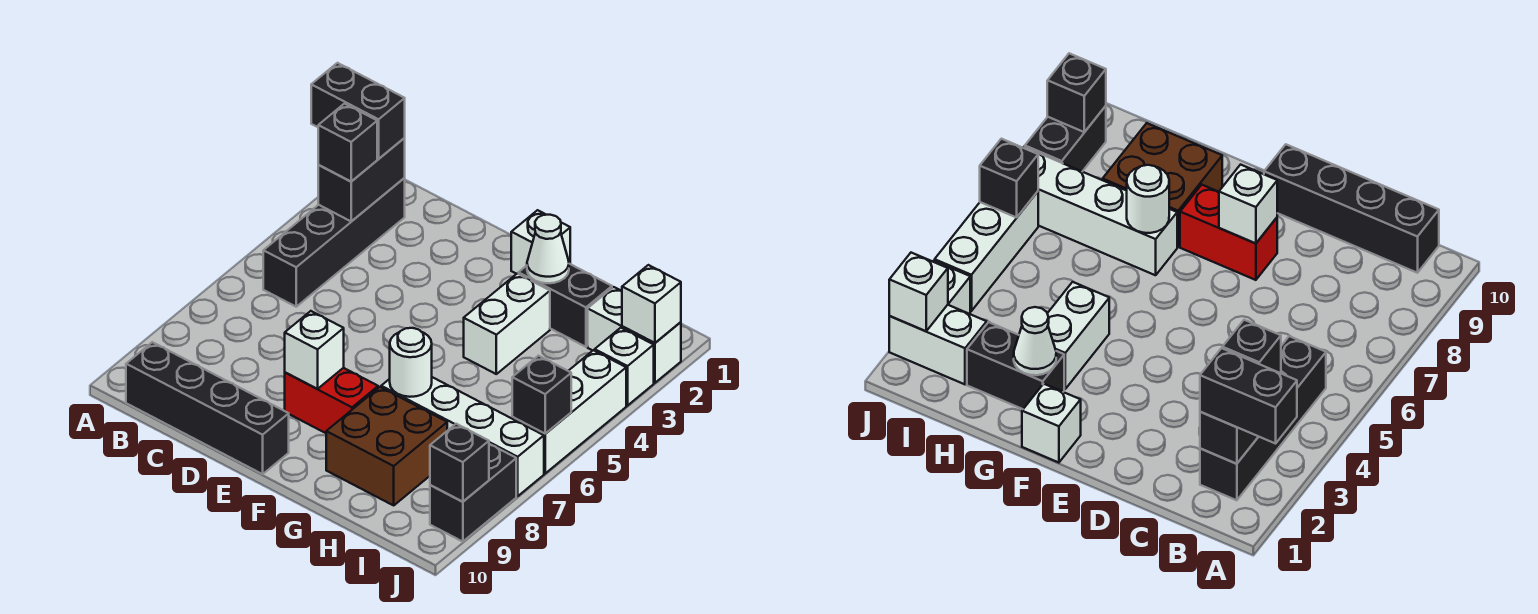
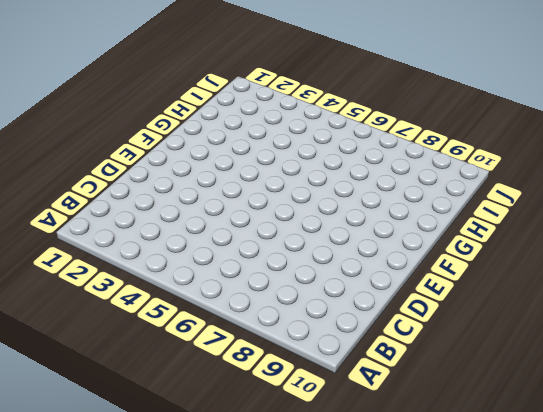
none -> black brick B2:B5 level 1
none -> black brick B10:E10 level 1
none -> red brick E8:F8 level 1

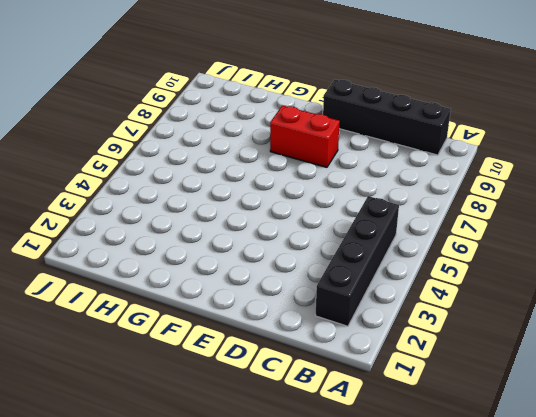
none -> white brick F1 level 1
none -> black brick G2:H2 level 1
none -> white brick G3:G4 level 1

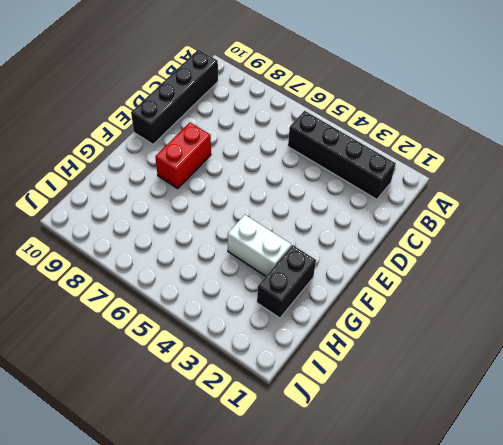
none -> white brick F1 level 1
none -> white brick G7:J7 level 1
none -> brown brick G8:H9 level 1

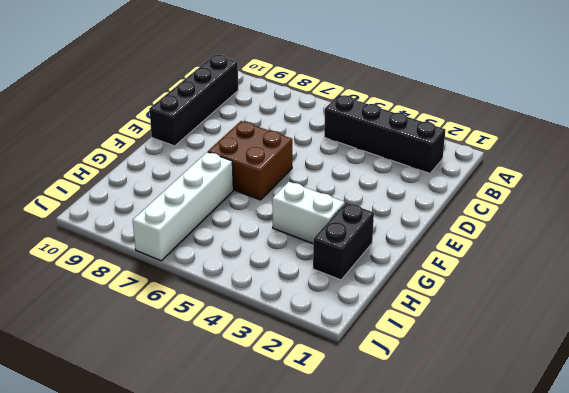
brown brick E6:F7 level 1 -> brown brick G8:H9 level 1
none -> red brick E8:F8 level 1
none -> white brick F1 level 1
none -> white brick I2:J2 level 1

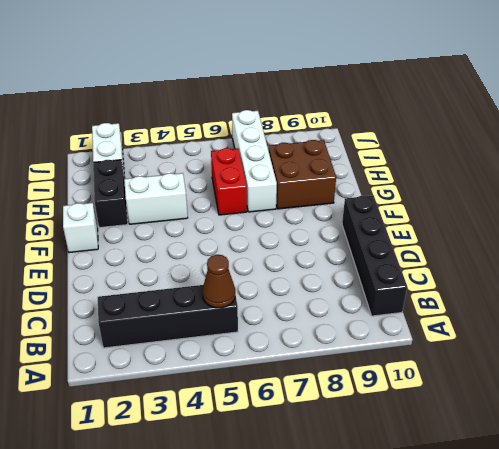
brown cone B5 level 2 -> none
red brick G6:H6 level 1 -> red brick E8:F8 level 1
none -> white brick J3 level 1
none -> white brick J4:J6 level 1
none -> black brick J8:J9 level 1

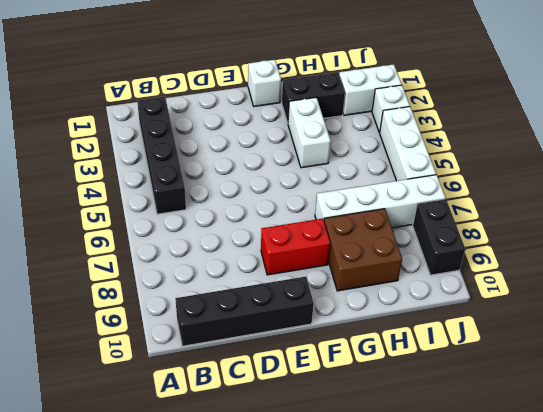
none -> black brick B2:B3 level 2
none -> white brick E8 level 2
none -> white cone G2 level 2

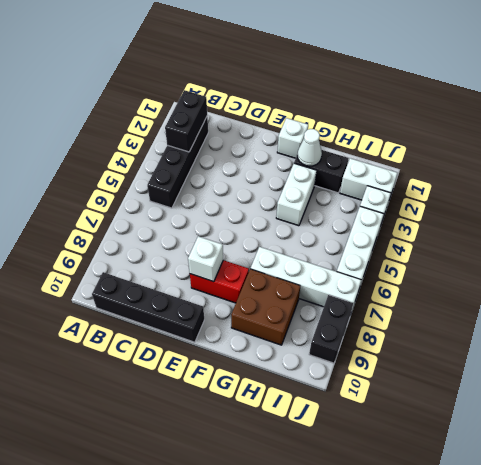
none -> white round brick G7 level 2
none -> white brick J2 level 2
none -> black brick J6 level 2

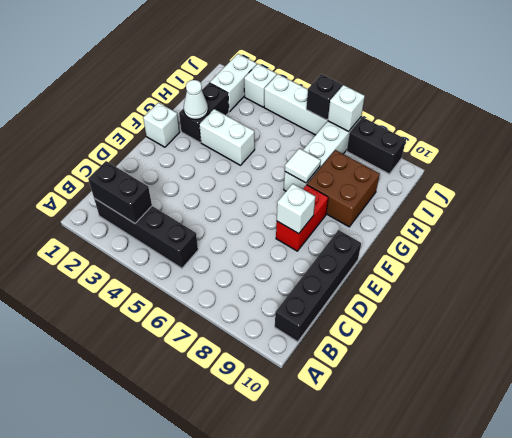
white tile G7 level 2 -> white round brick G7 level 2
white brick J7 level 2 -> white brick J2 level 2
none -> black brick J9 level 2
none -> black brick A2:B2 level 3
none -> black brick B3 level 3

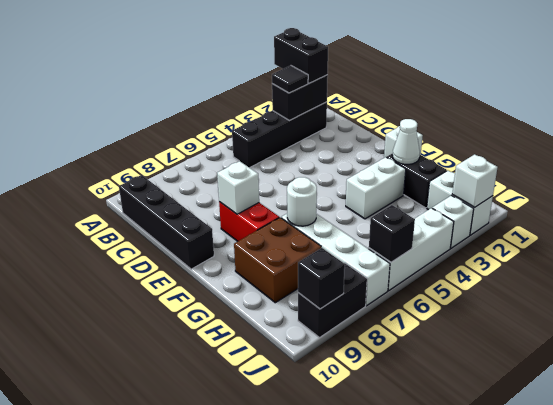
black tile B3 level 3 -> black brick B3 level 3

